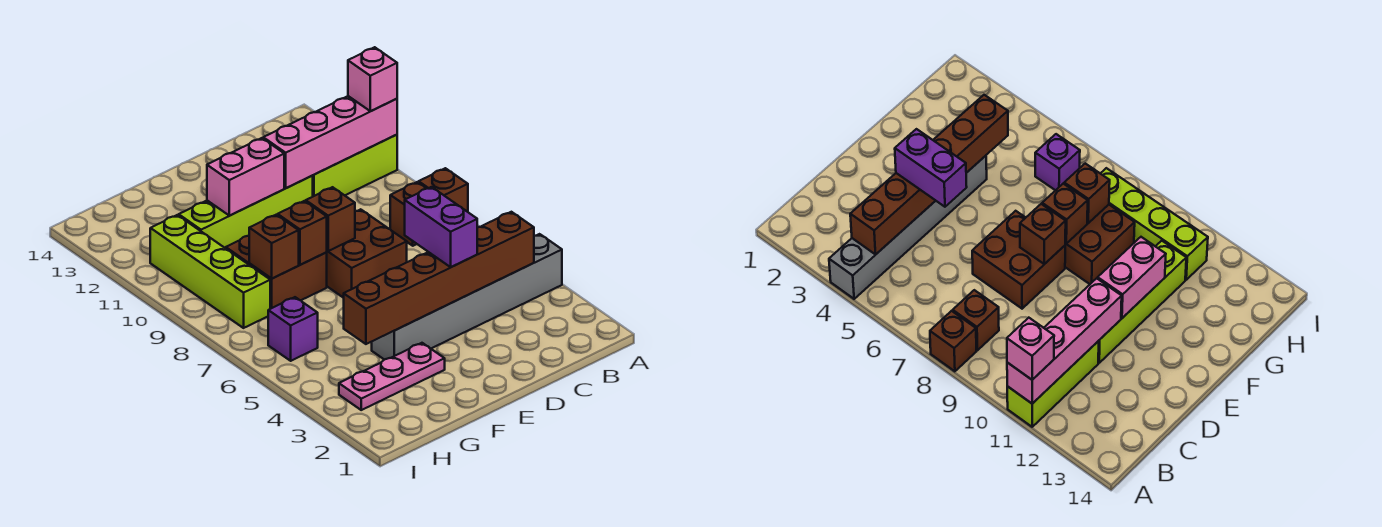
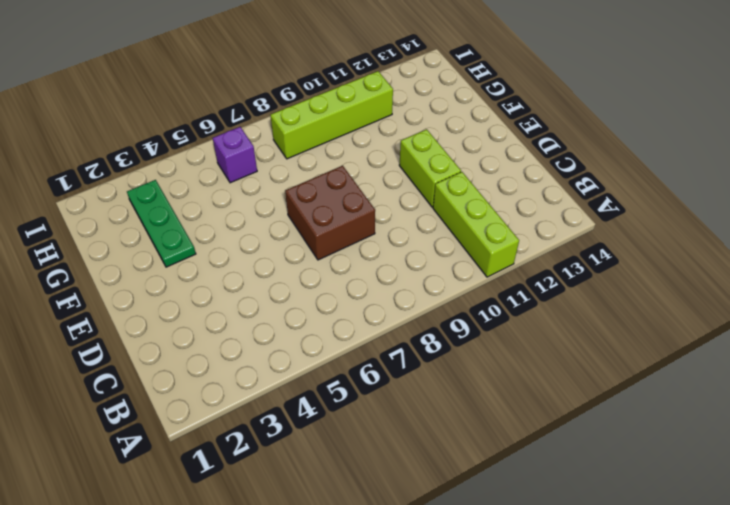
lime brick D11:E11 level 1 -> lime brick D11:G11 level 1
green plate F3:H3 level 1 -> pink plate F3:H3 level 1
none -> grey brick A4:F4 level 1
none -> brown brick A8 level 1
none -> brown brick B8 level 1

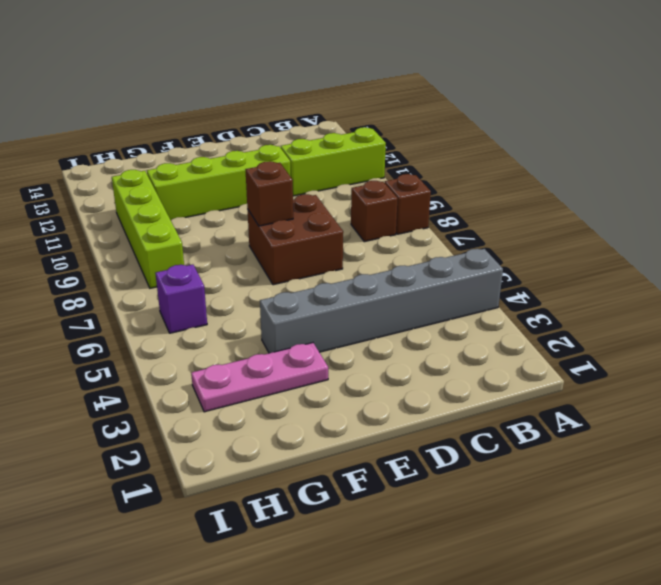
none -> brown brick F8:G9 level 1
none -> pink brick A11:D11 level 2
none -> brown brick B4:G4 level 2

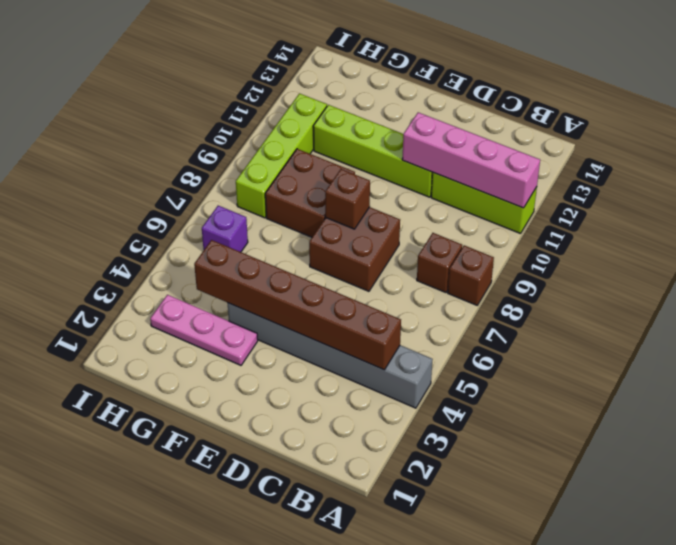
none -> pink brick E11:F11 level 2
none -> brown brick F8 level 2
none -> brown brick G8 level 2

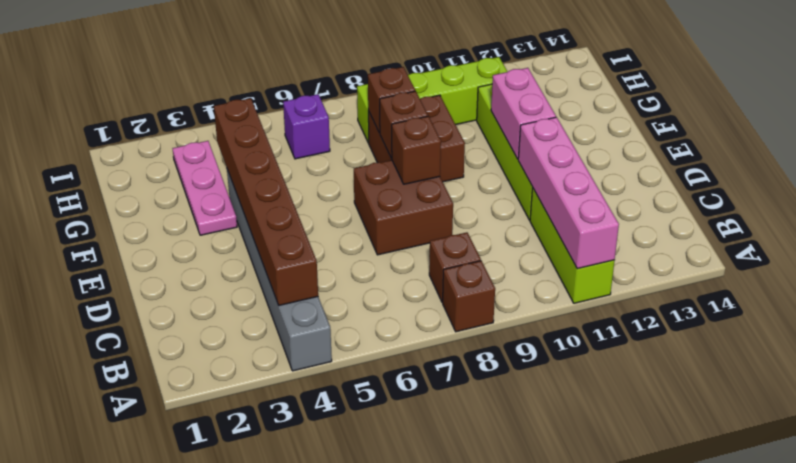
none -> pink brick A11 level 3
none -> purple brick D4:D5 level 3

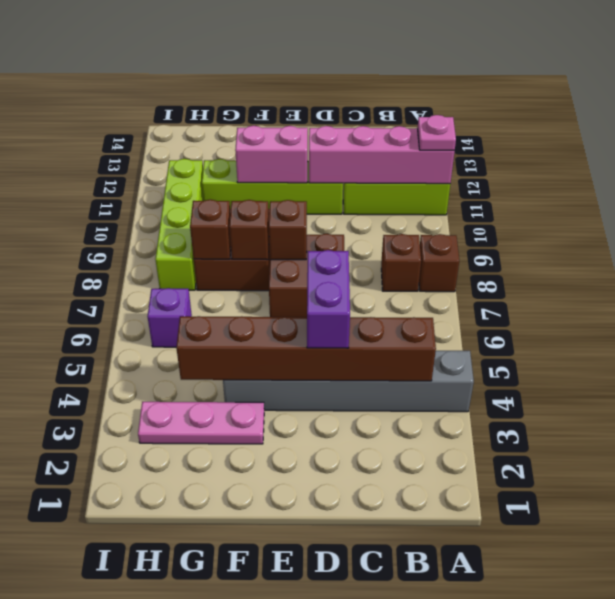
pink plate A11 level 3 -> pink brick A11 level 3

